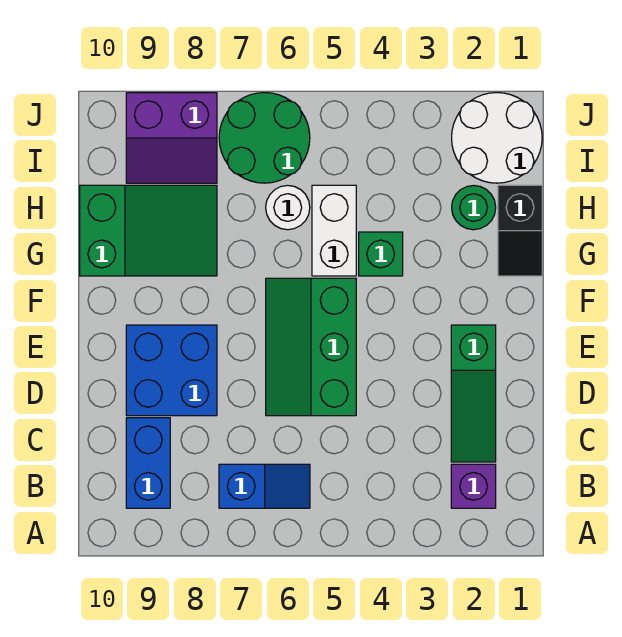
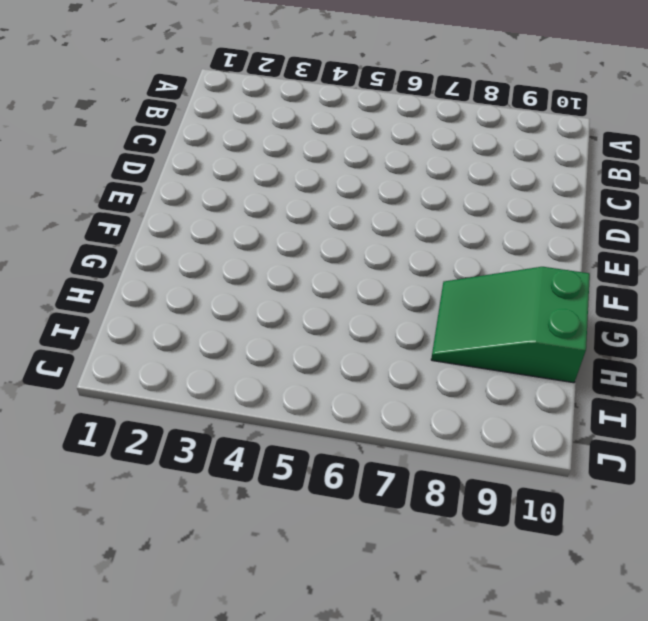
none -> purple brick B2 level 1
none -> blue slope B6:B7 level 1 top 7
none -> blue brick B9:C9 level 1

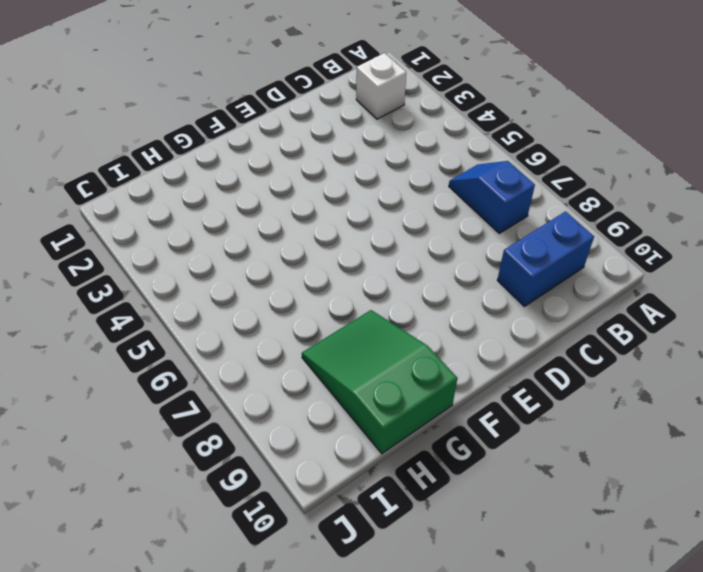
white brick B2 level 1 -> purple brick B2 level 1
none -> green slope C2:E2 level 1 top E
none -> green slope D5:F6 level 1 top 5
none -> blue brick D8:E9 level 1

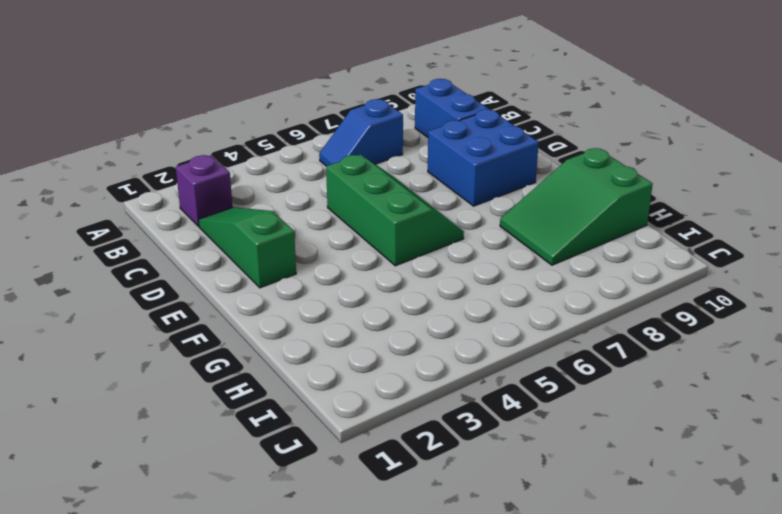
none -> black slope G1:H1 level 1 top H
none -> green brick G4 level 1
none -> white brick G5:H5 level 1

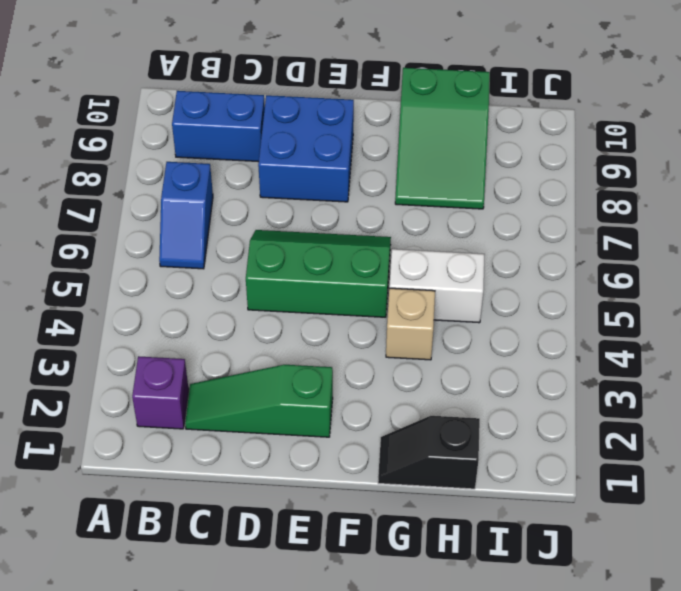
tan brick G4 level 1 -> green brick G4 level 1
none -> green round brick H2 level 1
none -> white round brick H6 level 1
none -> white round brick I1:J2 level 1

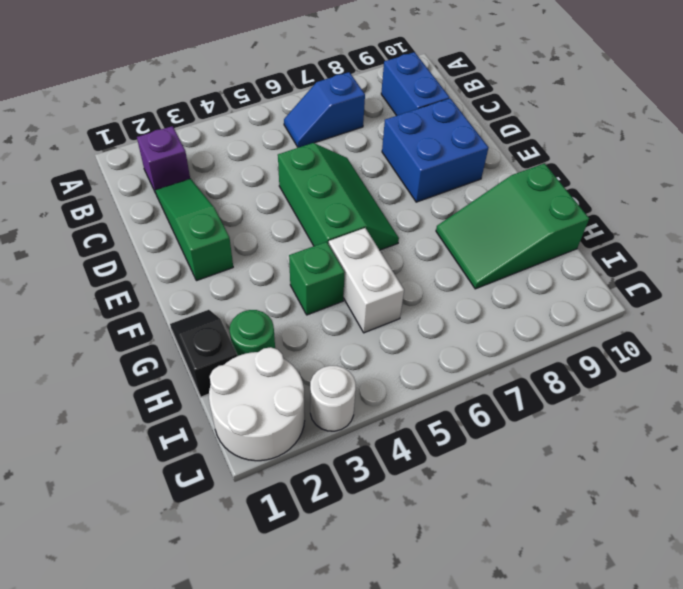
white round brick J3 level 1 -> white round brick H6 level 1
none -> green round brick I6:J7 level 1
none -> purple slope I8:J9 level 1 top J

